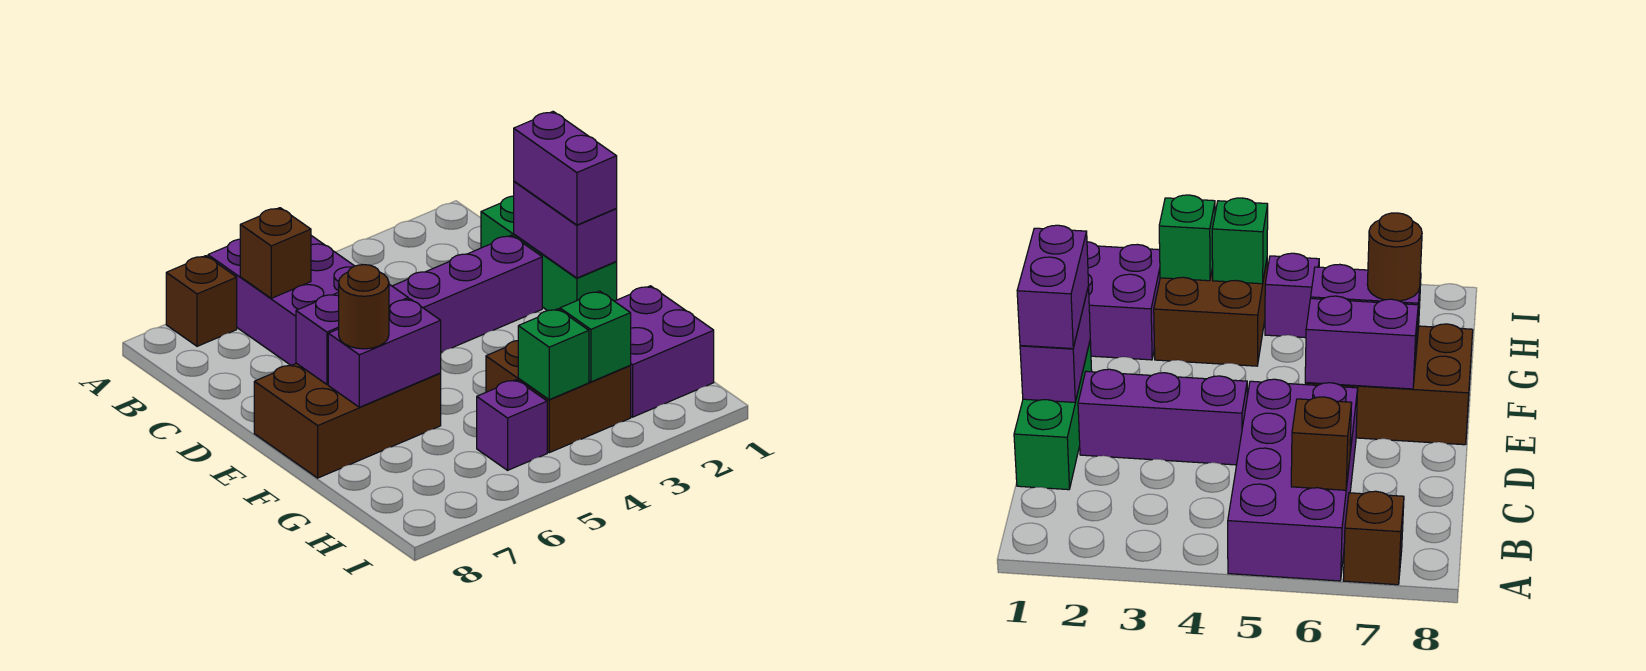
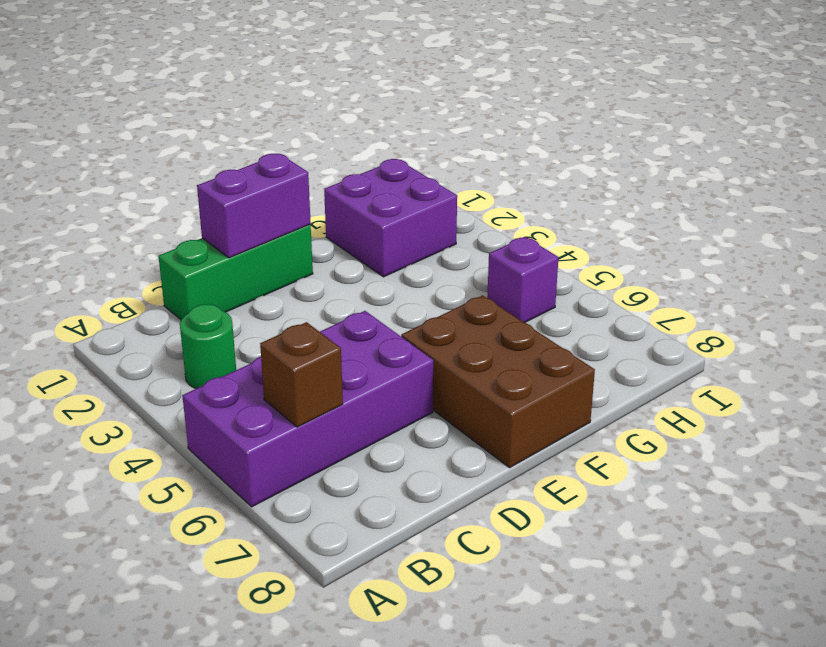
green round brick B3 level 1 -> none
none -> brown brick A7 level 1
none -> purple brick D2:D4 level 1
none -> brown brick G3:H4 level 1

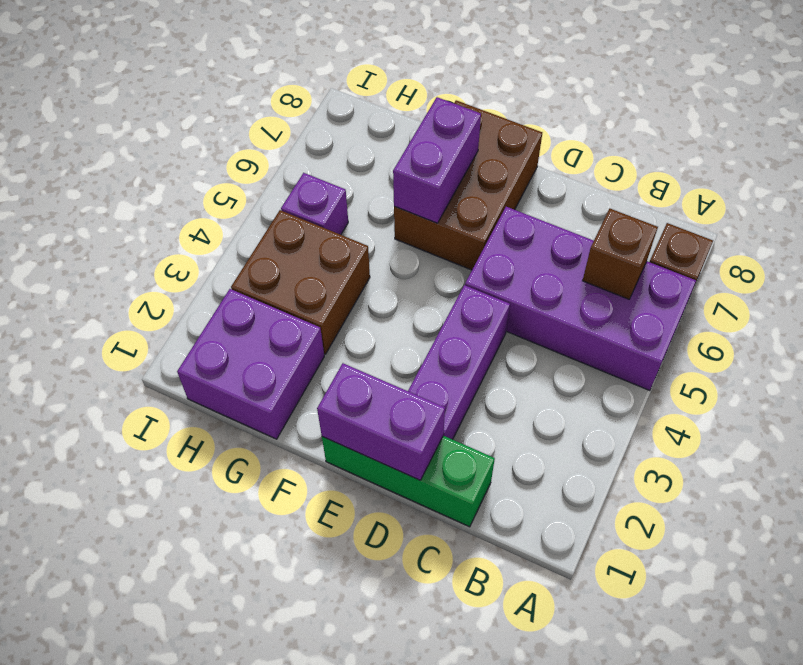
none -> purple brick E6:E7 level 2
none -> green brick H3 level 2
none -> green brick H4 level 2

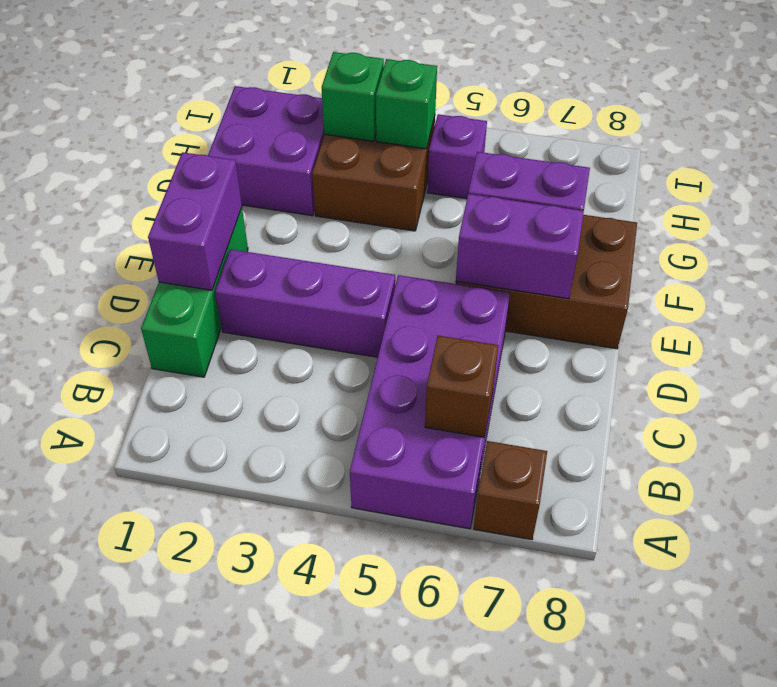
none -> purple brick D1:E1 level 3
none -> brown round brick F7 level 3

